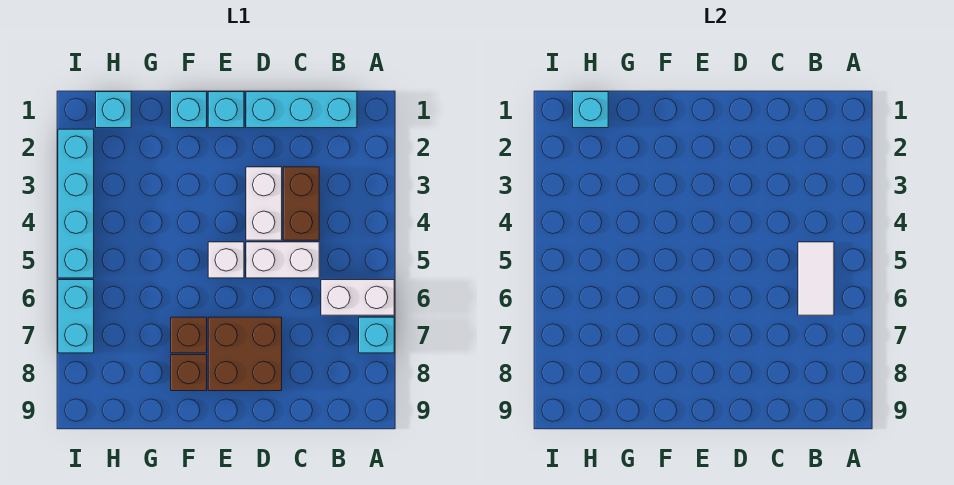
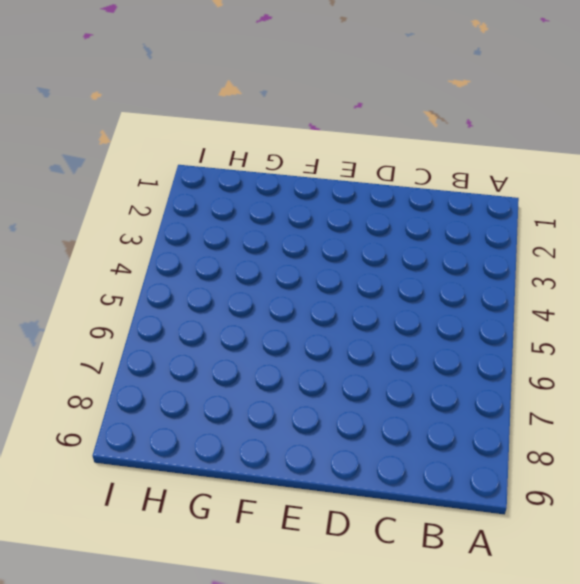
none -> white brick A6:B6 level 1
none -> cyan brick A7 level 1
none -> cyan brick B1:D1 level 1

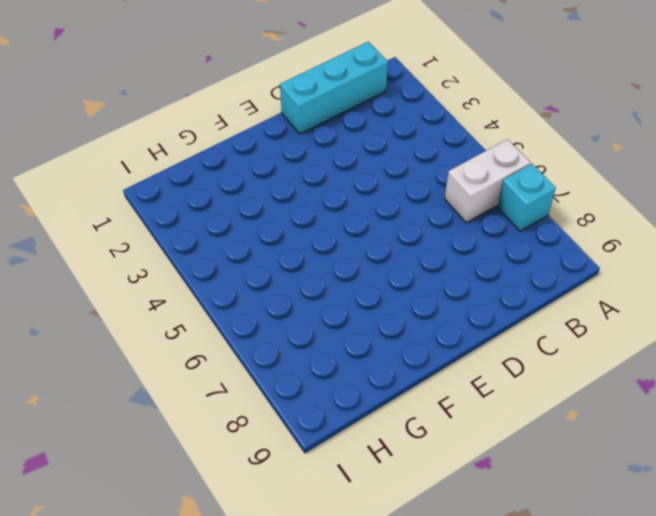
none -> brown brick C3:C4 level 1
none -> white brick C5:D5 level 1
none -> white brick D3:D4 level 1

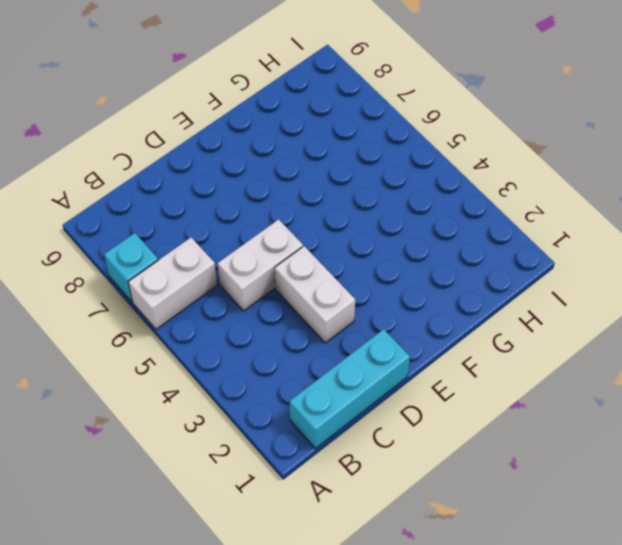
none -> brown brick C3:C4 level 1
none -> brown brick D7:E8 level 1
none -> cyan brick E1 level 1

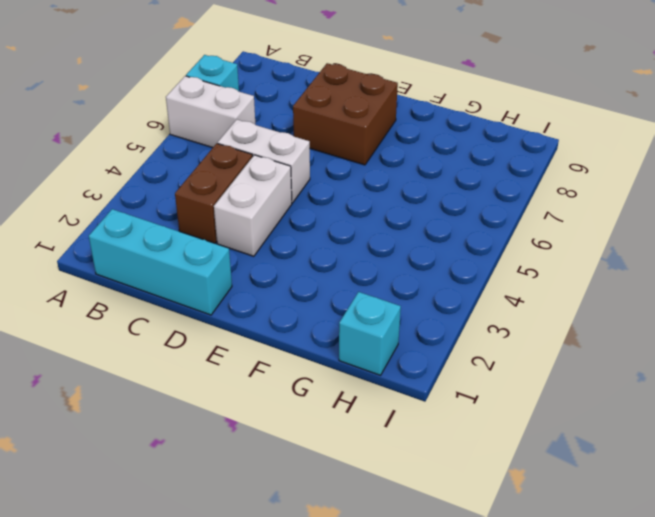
none -> cyan brick E1 level 1
none -> white brick E5 level 1
none -> cyan brick F1 level 1

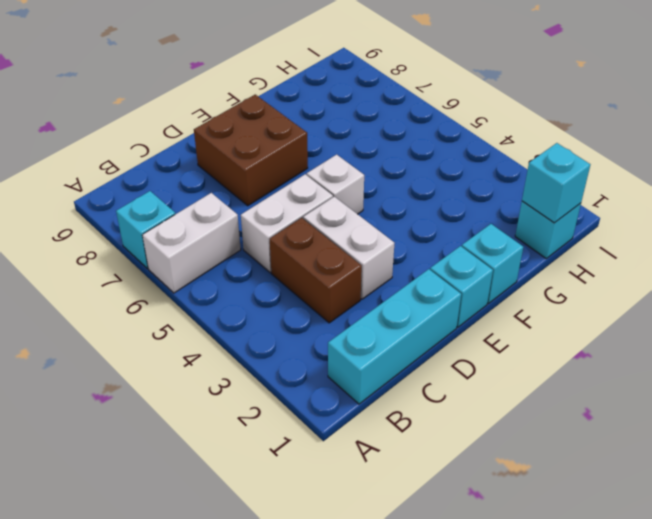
none -> brown brick F7 level 1
none -> brown brick F8 level 1
none -> cyan brick I2:I5 level 1

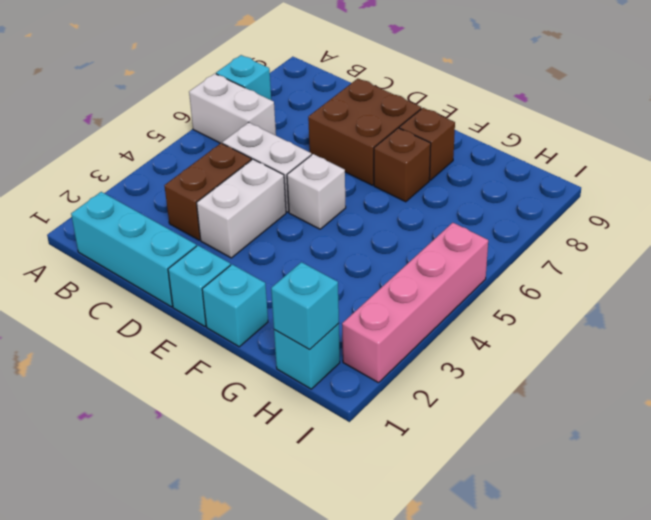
pink brick I2:I5 level 1 -> cyan brick I2:I5 level 1
none -> cyan brick I6:I7 level 1
none -> white tile B5:B6 level 2

